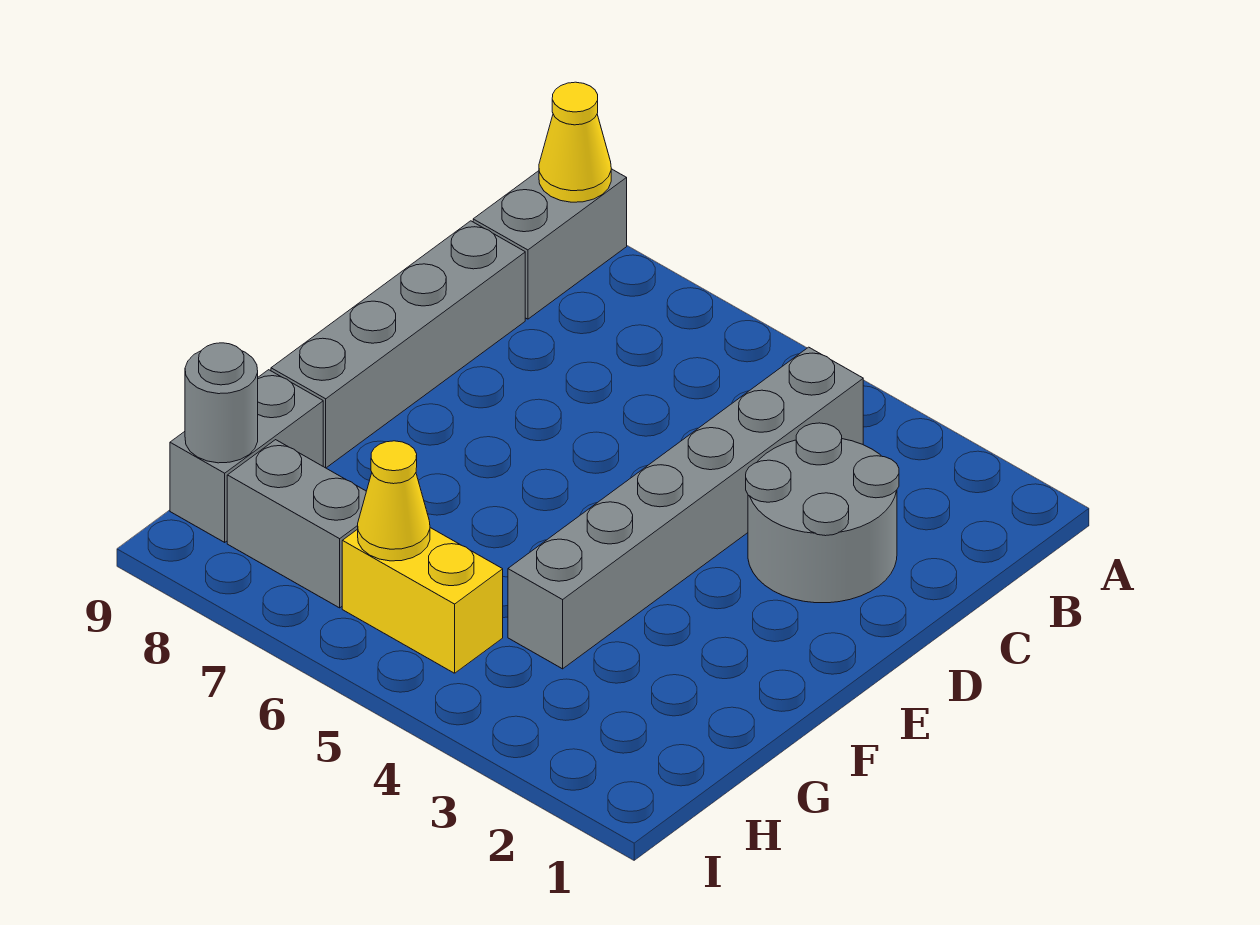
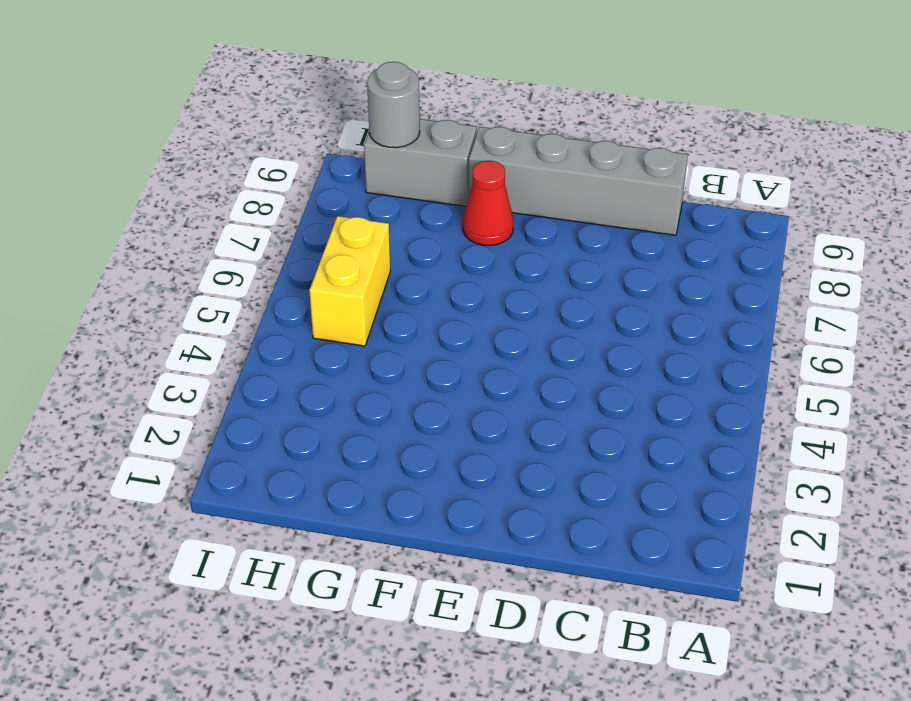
red cone F8 level 1 -> none
none -> grey brick A9:B9 level 1
none -> grey brick B4:G4 level 1

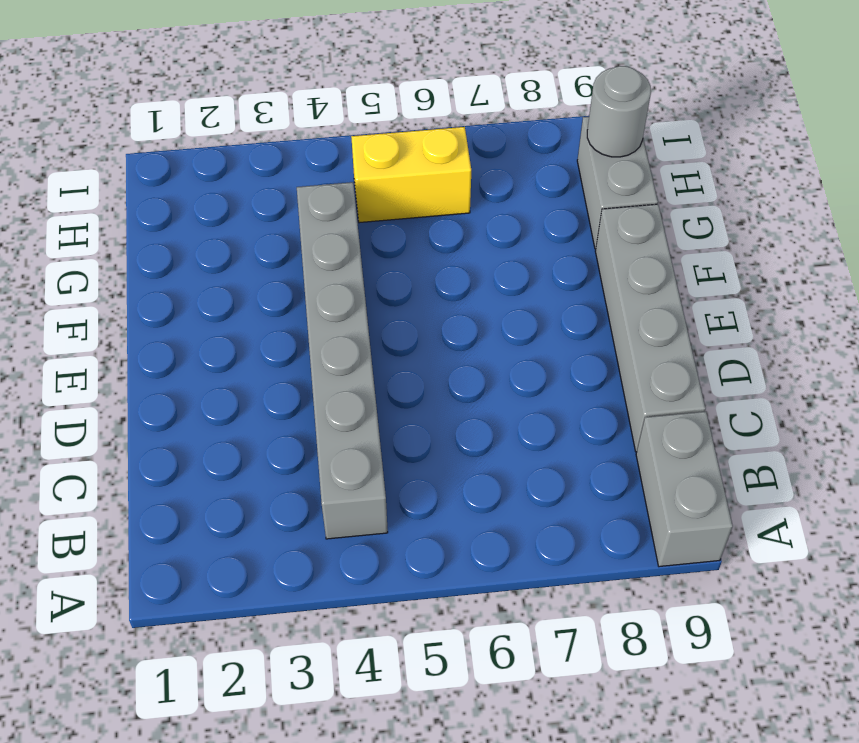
none -> grey round brick C2:D3 level 1
none -> grey brick H7:H8 level 1

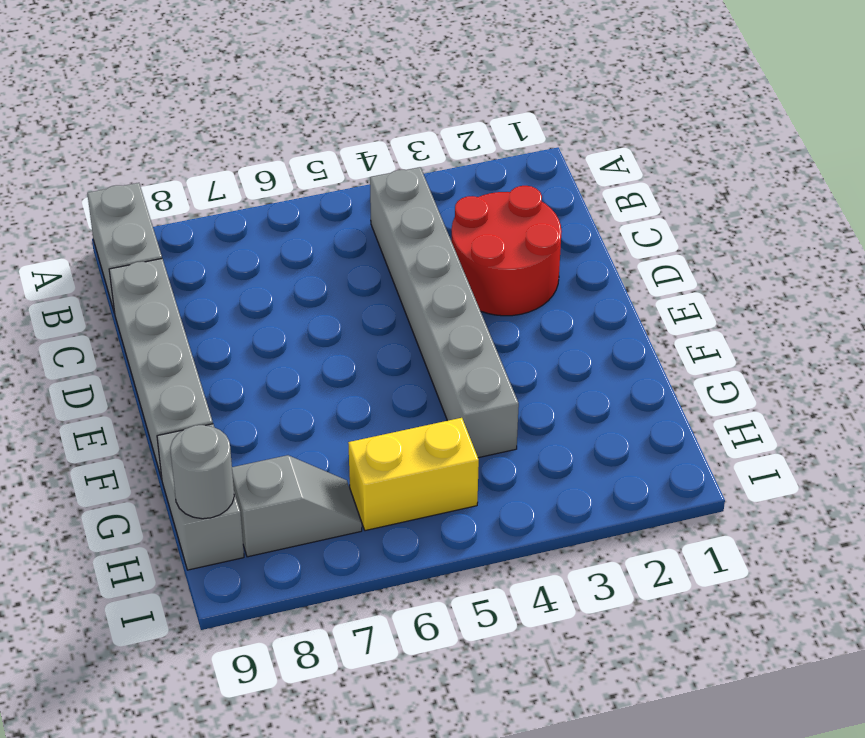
red round brick C2:D3 level 1 -> grey round brick C2:D3 level 1
grey slope H7:H8 level 1 top 8 -> grey brick H7:H8 level 1
none -> yellow cone A9 level 2
none -> yellow cone H6 level 2

